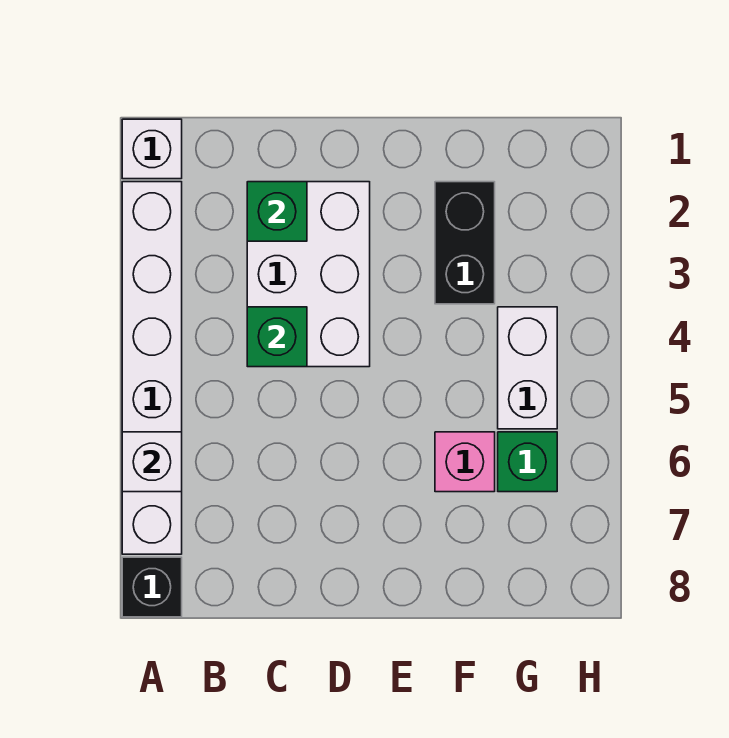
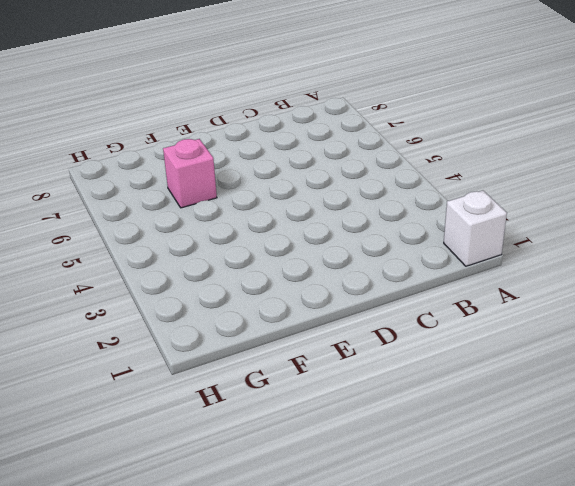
none -> white brick A2:A7 level 1
none -> black brick A8 level 1

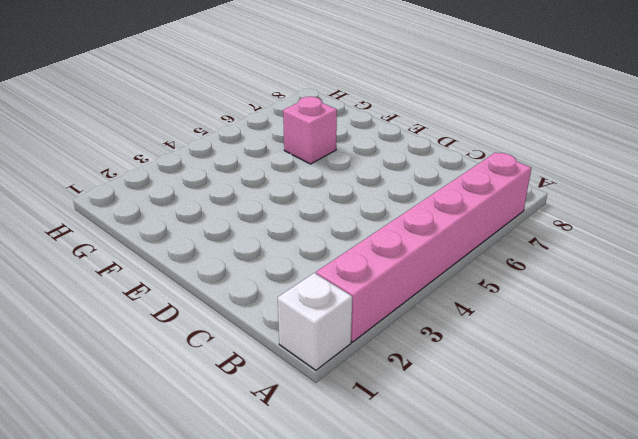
pink brick A2:A7 level 1 -> white brick A2:A7 level 1
none -> black brick A8 level 1
none -> white brick C2:D4 level 1

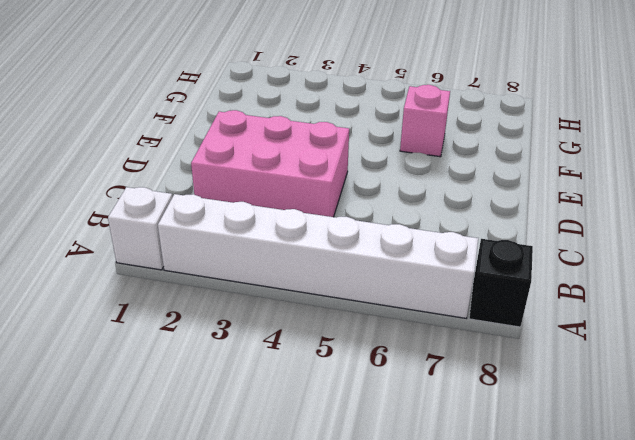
pink brick C2:D4 level 1 -> white brick C2:D4 level 1
none -> black brick F2:F3 level 1
none -> white brick G4:G5 level 1

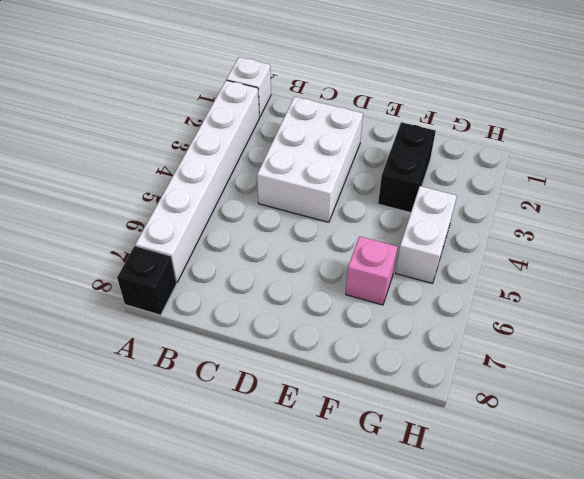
none -> green brick G6 level 1
none -> white brick A6 level 2

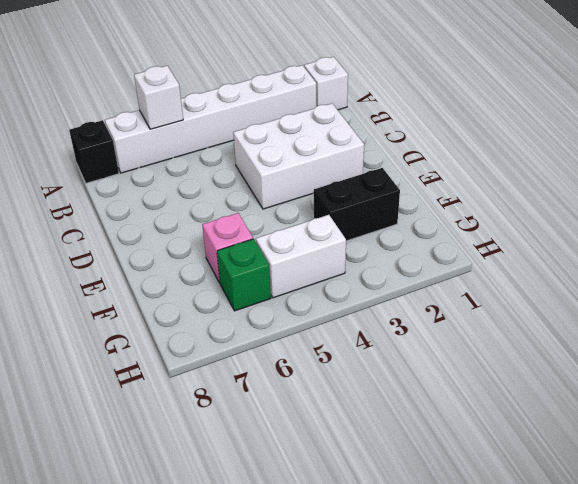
none -> green brick C2 level 2
none -> green brick C4 level 2

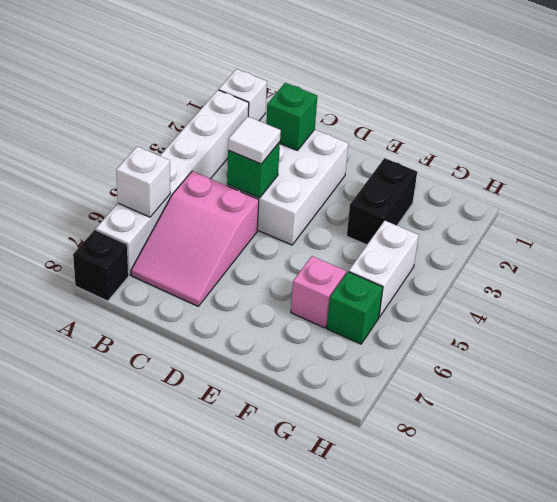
pink slope B5:C7 level 1 top 5 -> none
white tile C4 level 3 -> none

